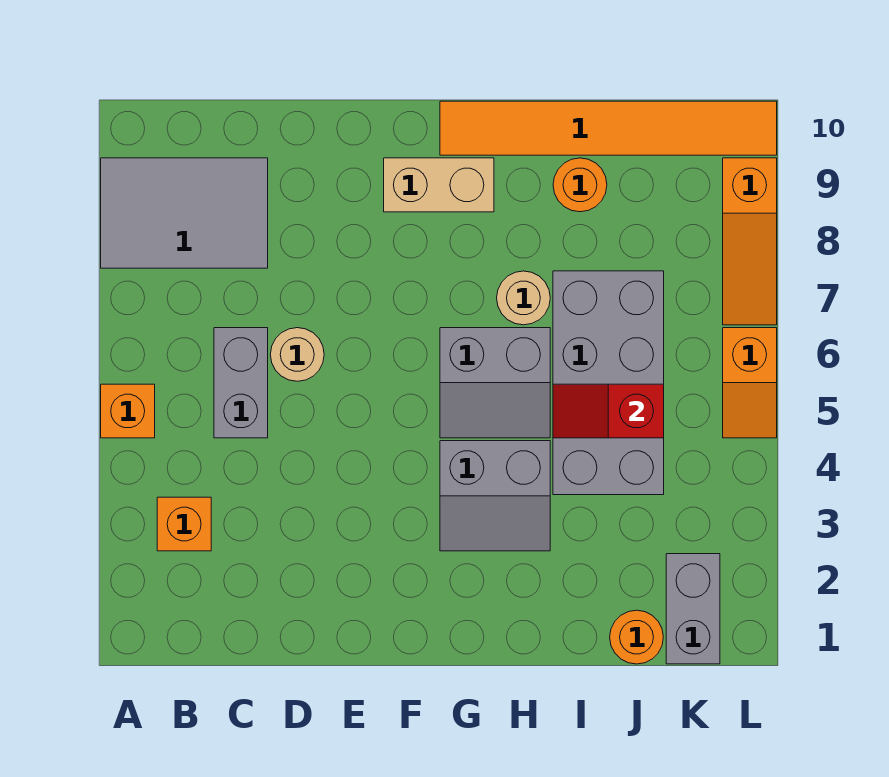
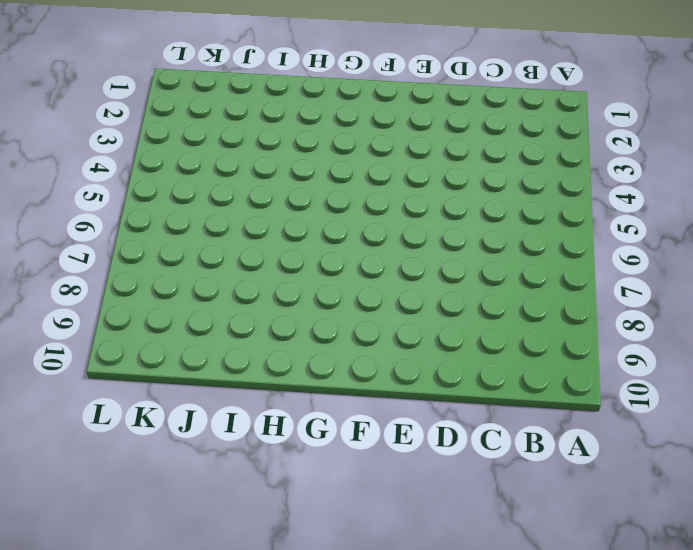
none -> orange brick A5 level 1
none -> grey tile A8:C9 level 1
none -> orange brick B3 level 1

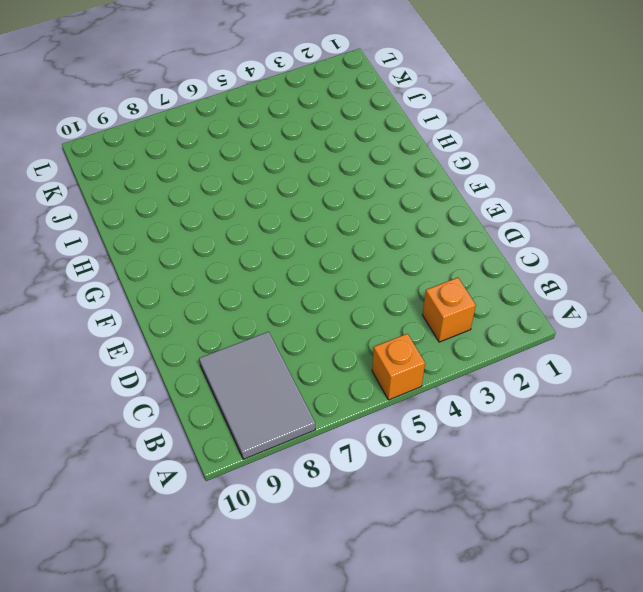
none -> grey brick C5:C6 level 1
none -> tan round brick D6 level 1
none -> tan brick F9:G9 level 1

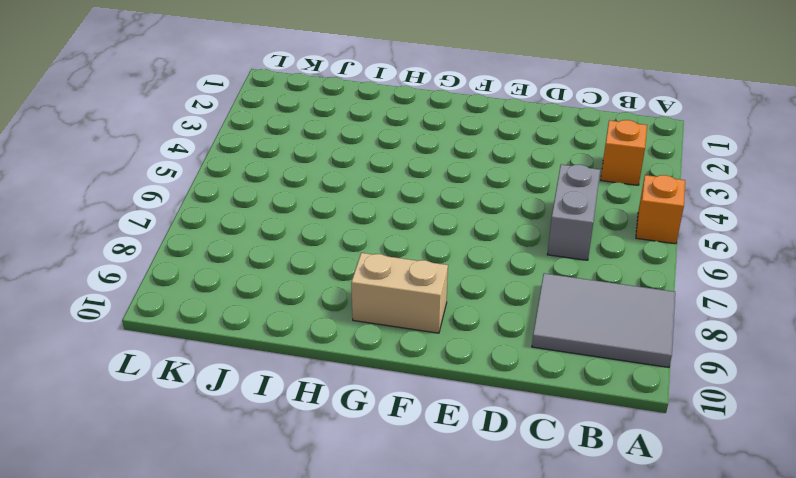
none -> tan round brick D6 level 1
none -> grey slope G3:H4 level 1 top 4
none -> grey slope G5:H6 level 1 top 6

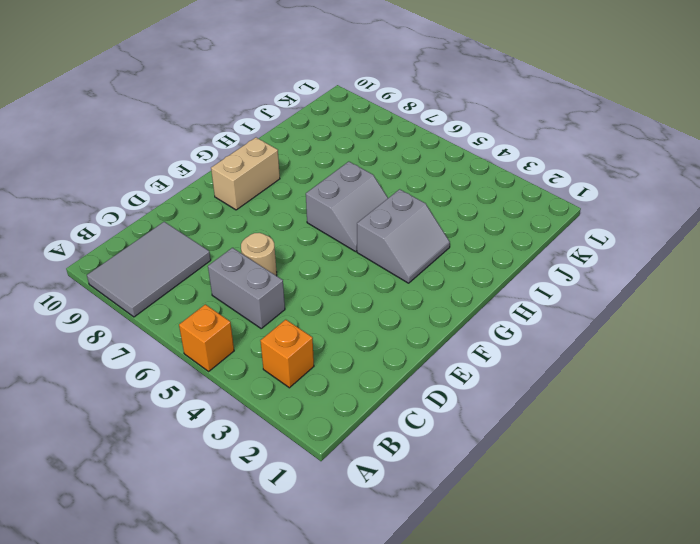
none -> orange tile G10:L10 level 1
none -> tan round brick H7 level 1
none -> grey brick I4:J7 level 1

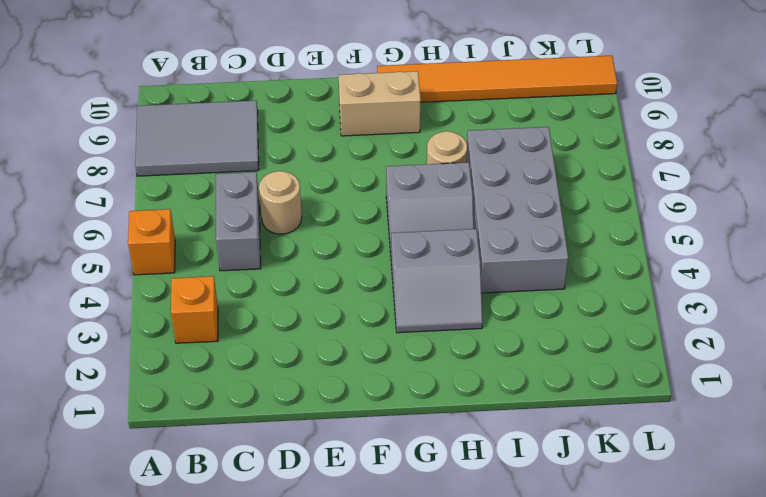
none -> orange round brick I9 level 1
none -> orange round brick J1 level 1
none -> grey brick K1:K2 level 1

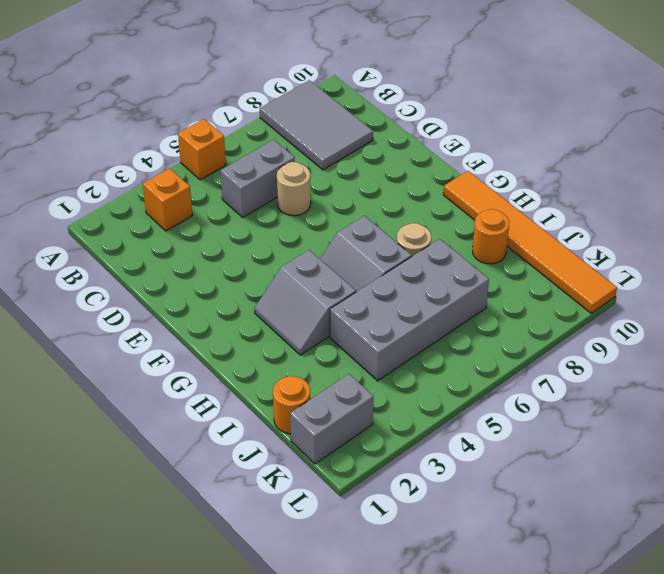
none -> tan brick F9:G9 level 1
none -> orange slope L5:L6 level 1 top 6
none -> orange slope L7:L9 level 1 top 9

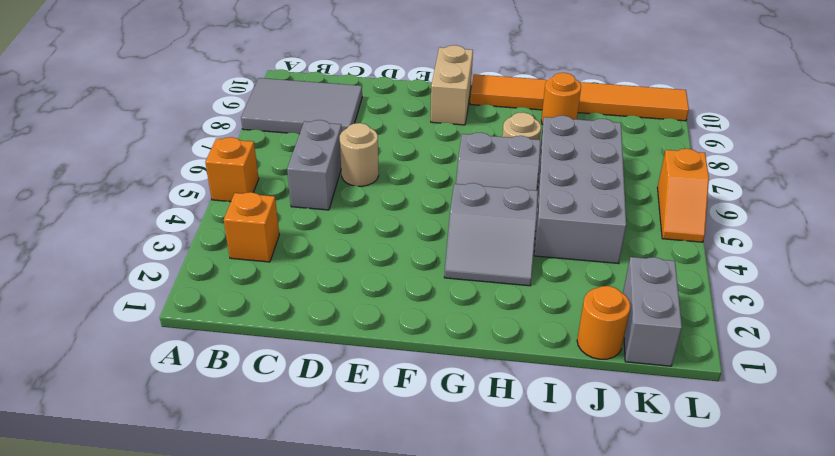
tan brick F9:F10 level 1 -> tan brick F9:G9 level 1
none -> orange slope L7:L9 level 1 top 9
none -> red slope I5:J5 level 2 top J

